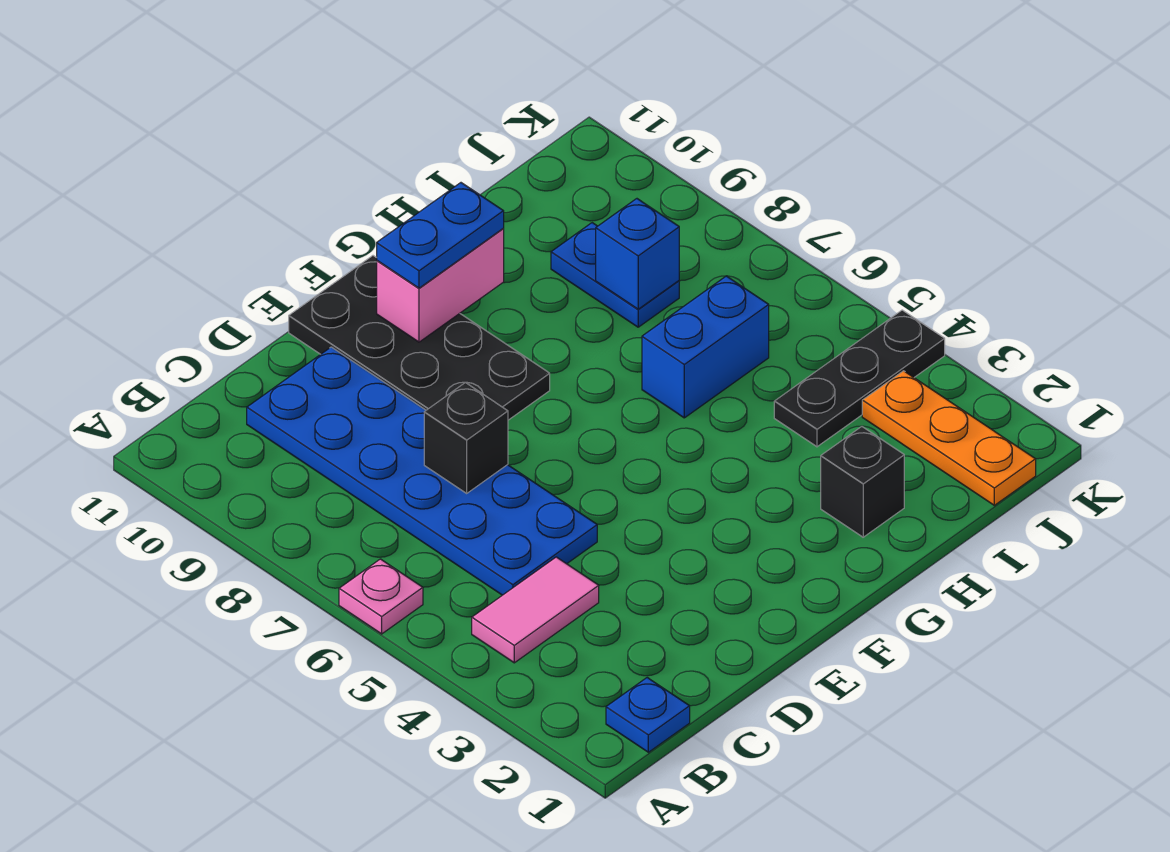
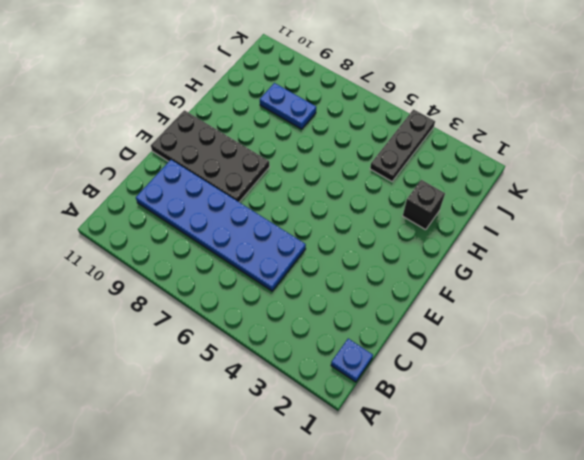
none -> pink plate A6 level 1
none -> pink tile B4:C4 level 1
none -> blue brick H6:I6 level 1

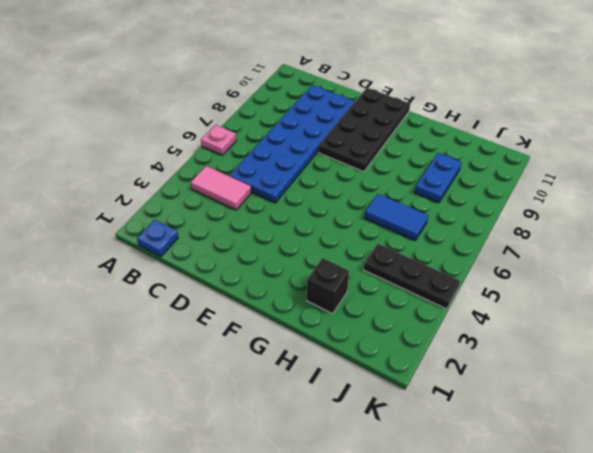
blue tile H6:I6 level 1 -> blue brick H6:I6 level 1
none -> orange plate J1:J3 level 1
none -> black brick D7 level 2
none -> pink brick F10:G10 level 2

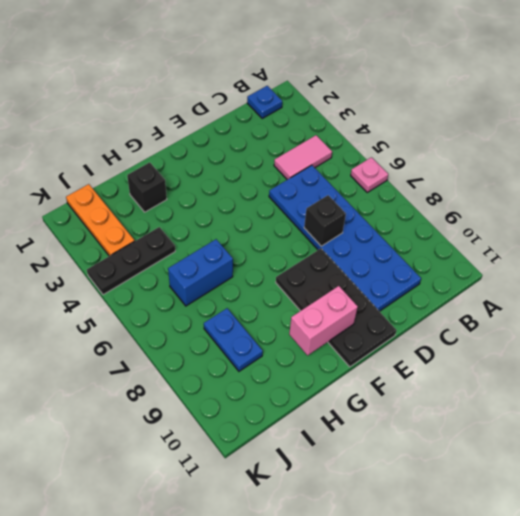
none -> blue brick I8 level 2
none -> blue plate F10:G10 level 3

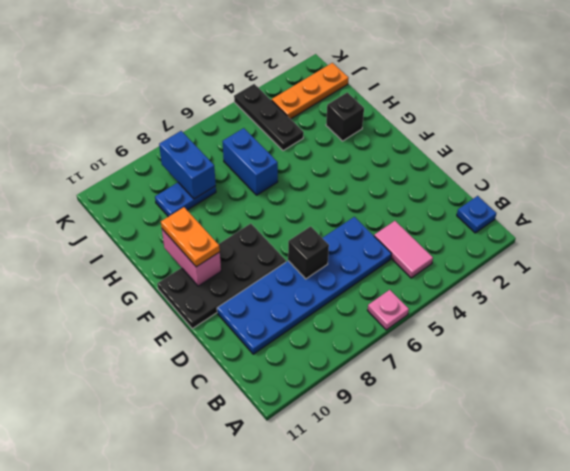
orange plate F10:G10 level 3 -> blue plate F10:G10 level 3
blue brick I8:J8 level 2 -> blue brick I8 level 2

